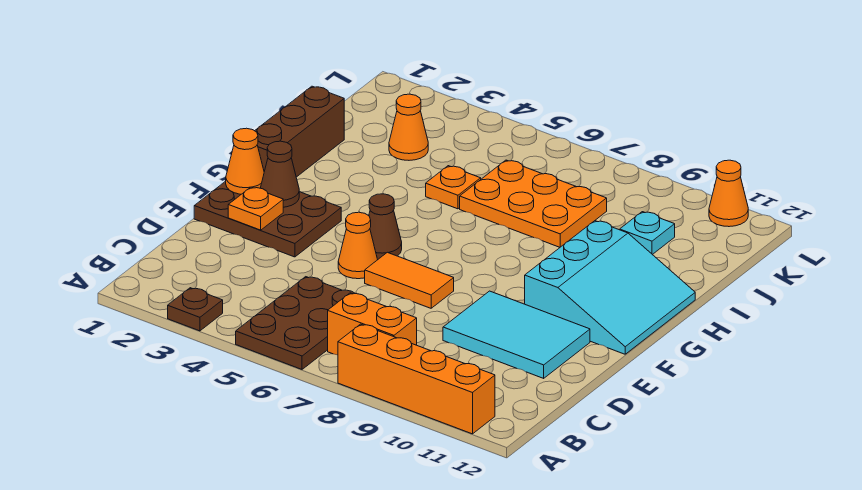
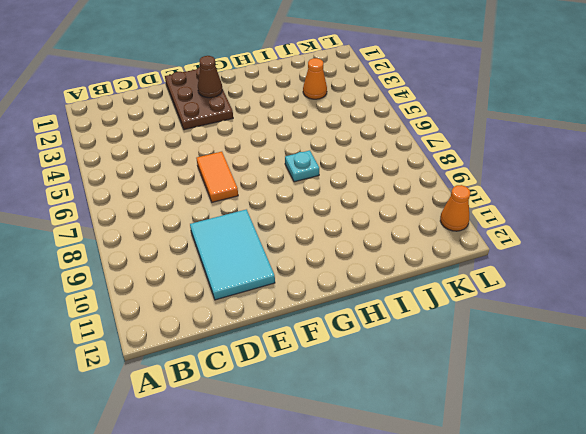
cyan plate H7 level 1 -> cyan plate J10 level 1
none -> brown plate A3 level 1
none -> brown plate A5:C6 level 1
none -> orange brick A8:A11 level 1

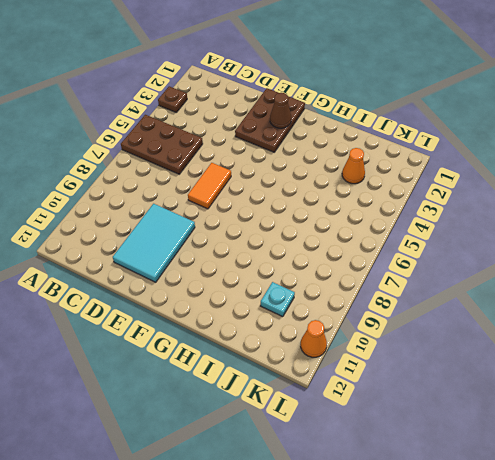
none -> orange brick A8:A11 level 1
none -> orange brick B7:B8 level 1
none -> orange cone E5 level 1

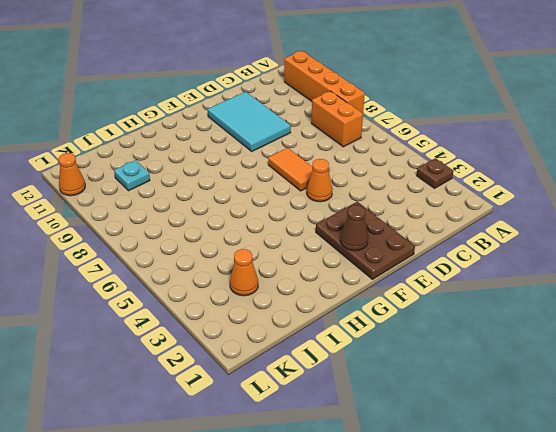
none -> brown plate A5:C6 level 1
none -> brown cone F5 level 1
none -> cyan slope F10:H12 level 1 top 10

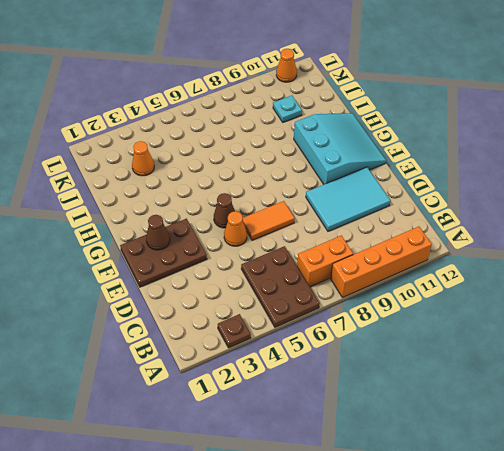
none -> brown brick G1:I1 level 1
none -> orange plate I5 level 1
none -> orange plate I6:J8 level 1

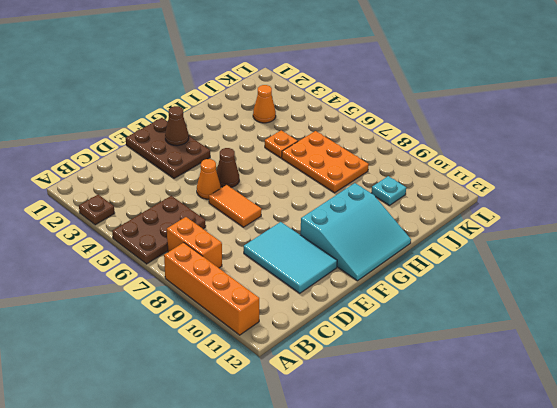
none -> brown brick G1:I1 level 1
none -> orange cone L11 level 1
none -> orange plate E2 level 2

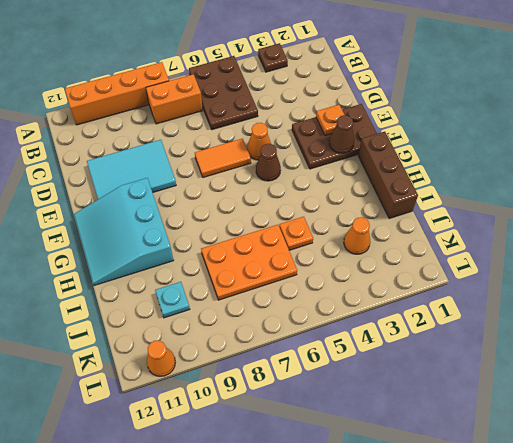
none -> orange cone F1 level 2

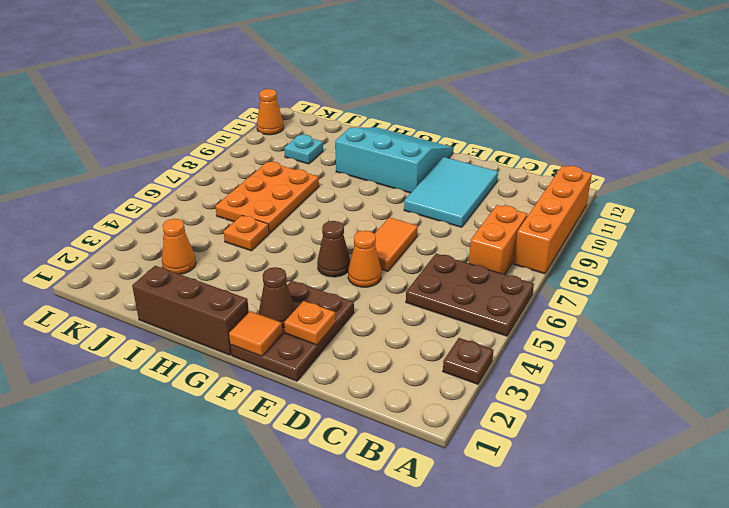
orange tile F1 level 2 -> orange cone F1 level 2

